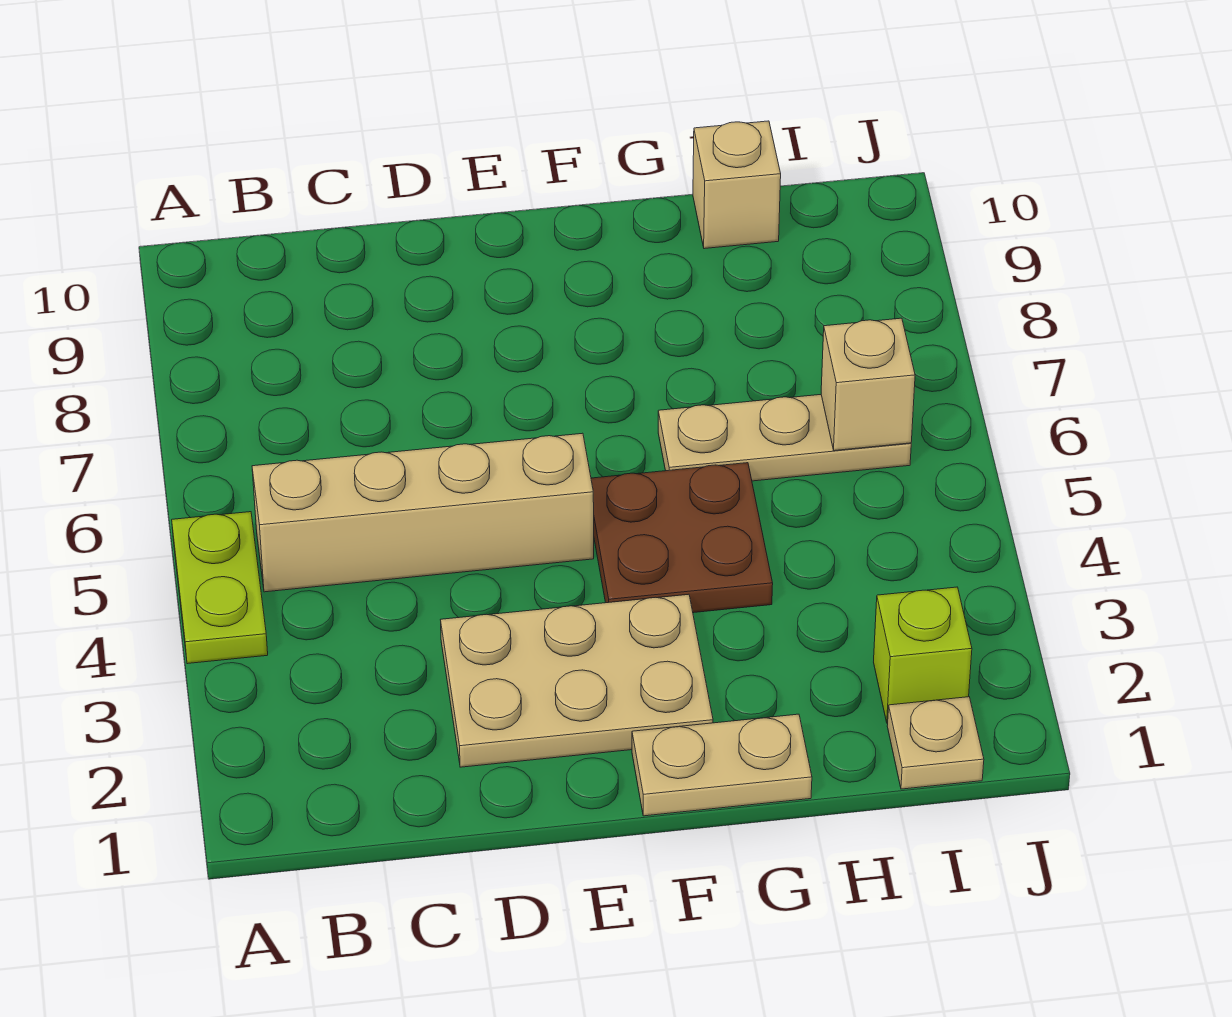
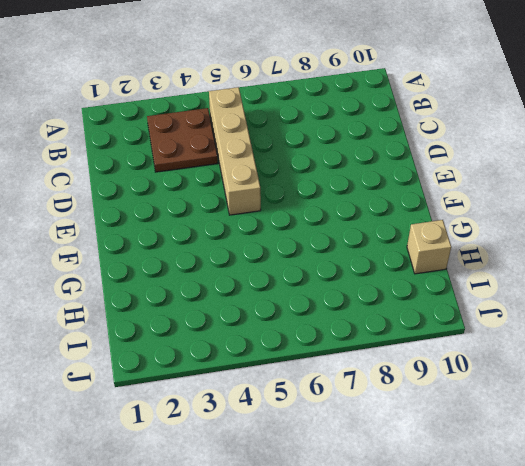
brown plate B3:C4 level 1 -> brown plate F4:G5 level 1
none -> lime plate A4:A5 level 1
none -> tan plate D2:F3 level 1

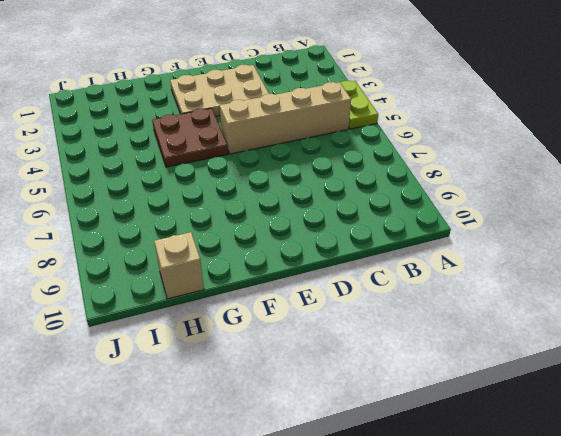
none -> tan plate F1:G1 level 1
none -> tan plate G6:I6 level 1

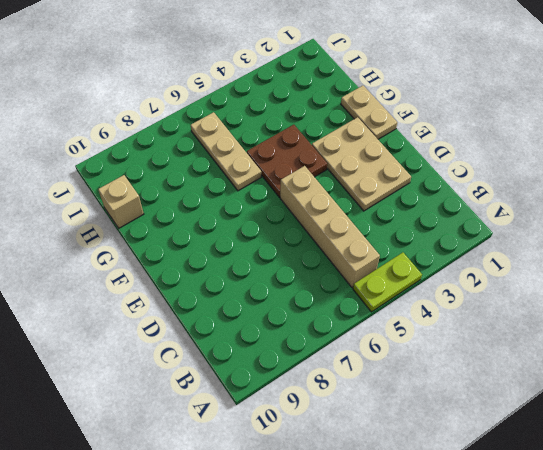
none -> tan plate I1 level 1
none -> lime brick I2 level 1

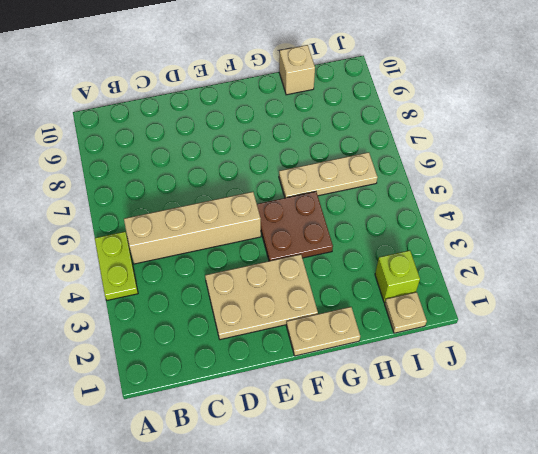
none -> tan brick I6 level 2

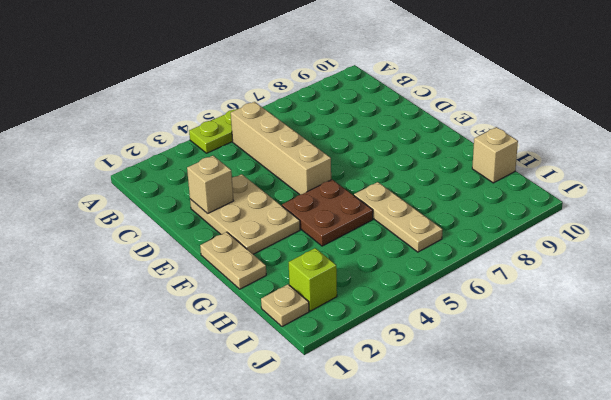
tan brick D2 level 2 -> tan brick I6 level 2

